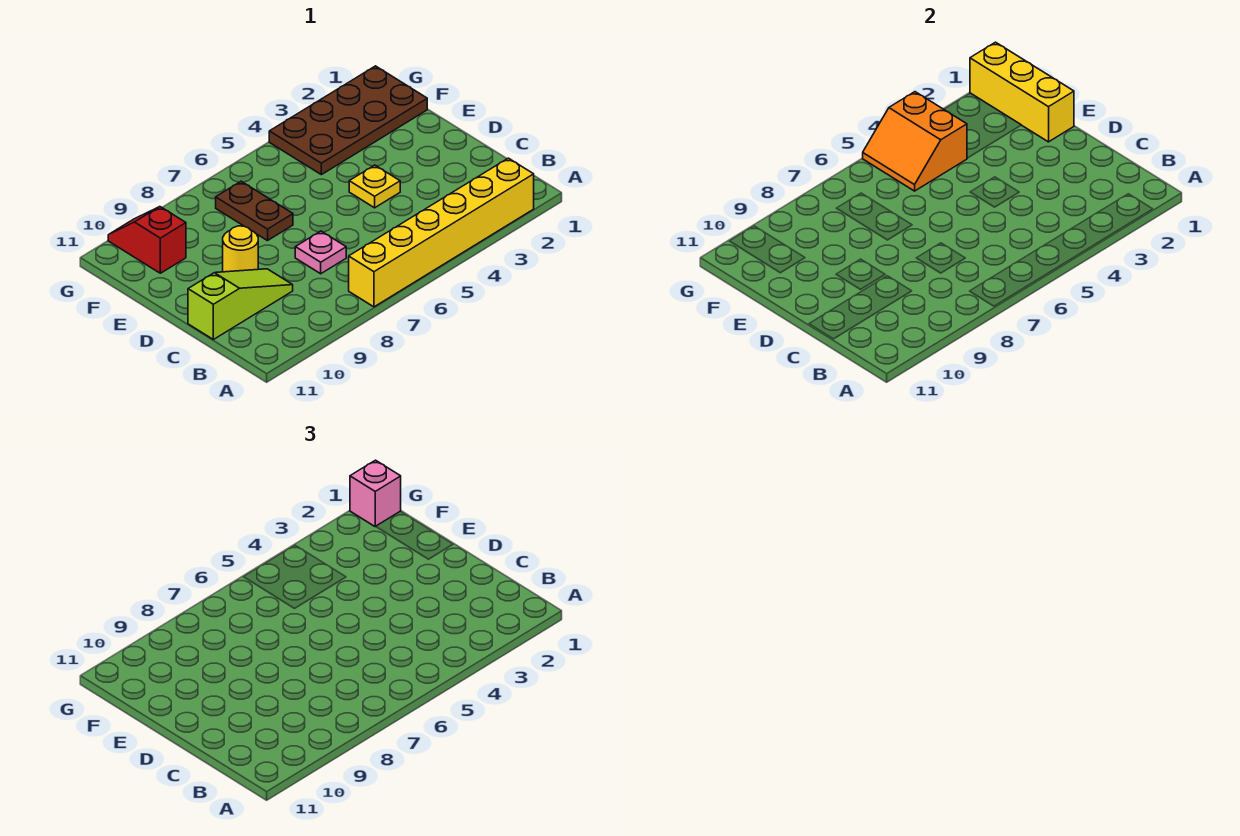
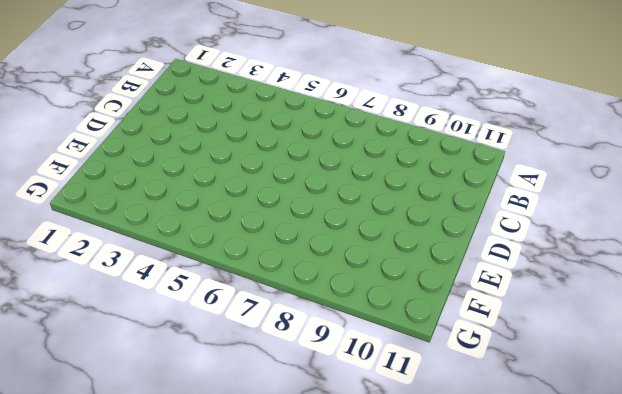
none -> yellow brick A2:A7 level 1
none -> pink plate C7 level 1

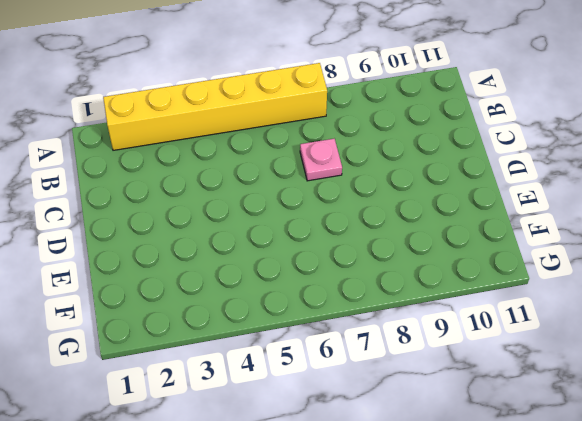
none -> lime slope C9:C11 level 1 top 11
none -> yellow plate D4 level 1

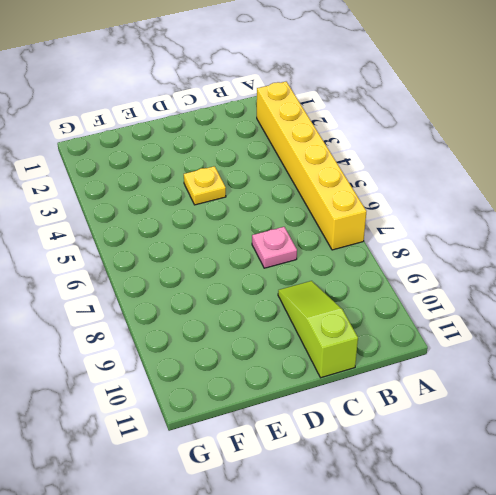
none -> yellow round brick D9 level 1
none -> brown plate E7:F7 level 1

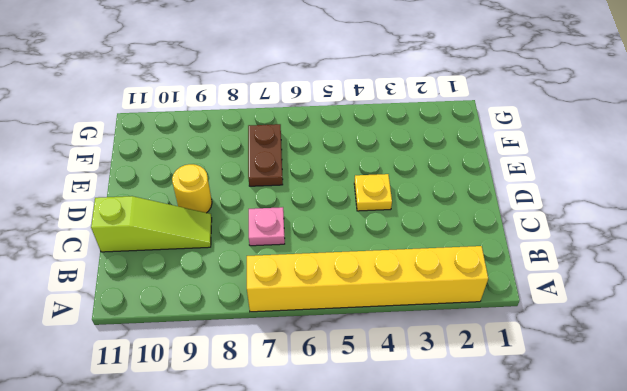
none -> brown plate F1:G4 level 1
none -> red slope F10:G10 level 1 top F

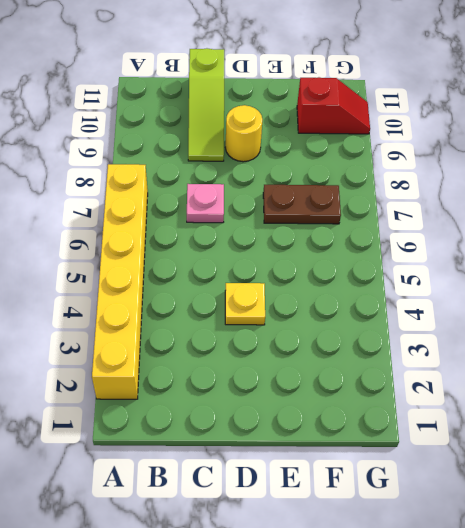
none -> brown plate F1:G4 level 1
none -> yellow brick E1:G1 level 2

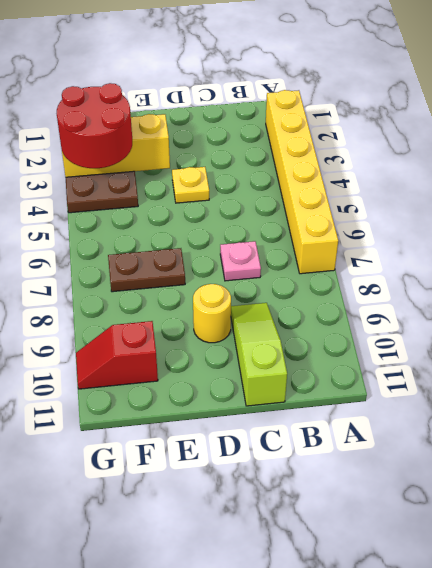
yellow brick E3:G3 level 2 -> yellow brick E1:G1 level 2
red round brick F3:G4 level 3 -> none
none -> orange slope F4:G5 level 2 top 4
none -> pink brick G1 level 3

